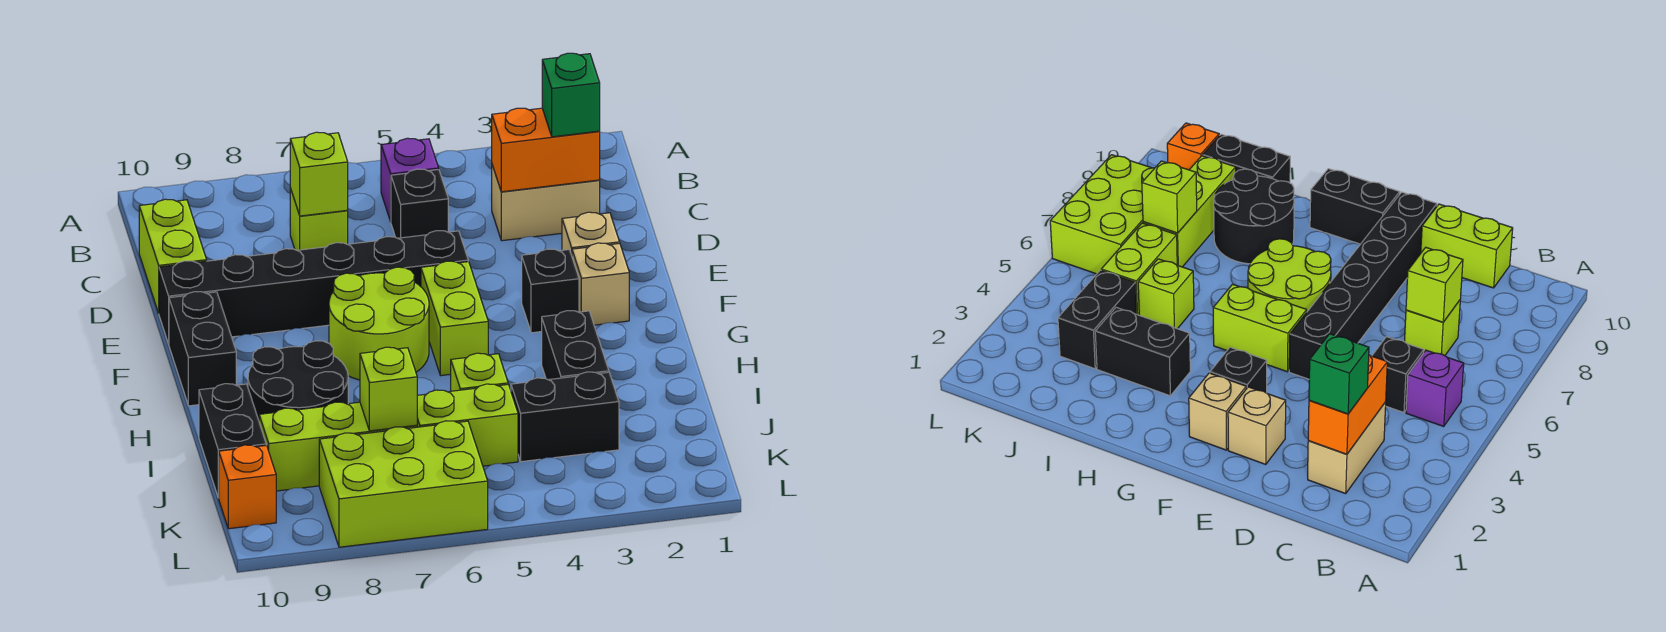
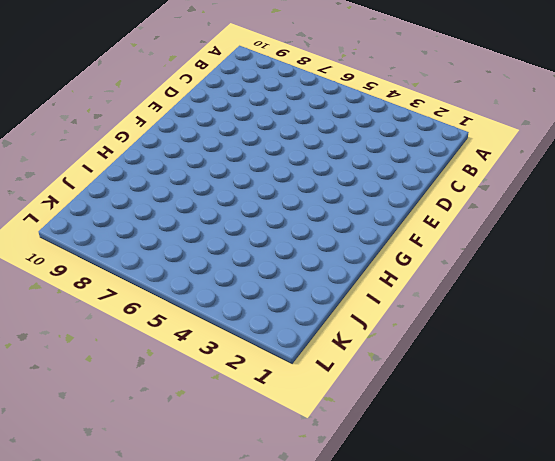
none -> purple brick B5 level 1
none -> tan brick C2:C3 level 1
none -> black brick C5 level 1

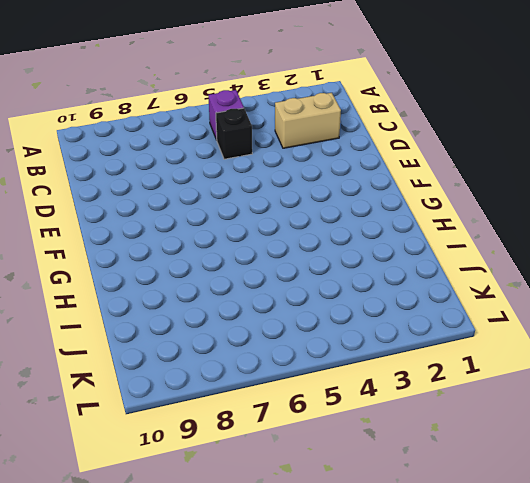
none -> lime brick C7 level 1
none -> lime brick C10:D10 level 1
none -> tan brick E2 level 1

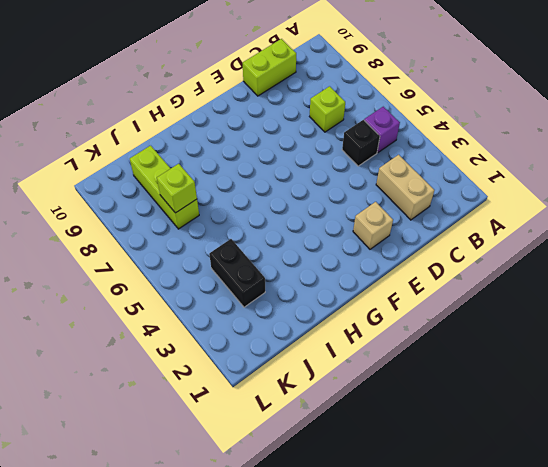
none -> black brick E5:E10 level 1
none -> tan brick F2 level 1
none -> black brick F3 level 1

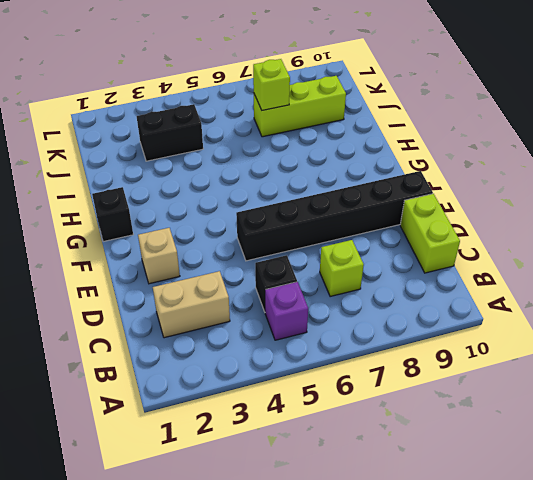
black brick G1 level 1 -> black brick F3 level 1
none -> tan brick F2 level 1
none -> lime brick F5:G5 level 1
none -> lime round brick F6:G7 level 1

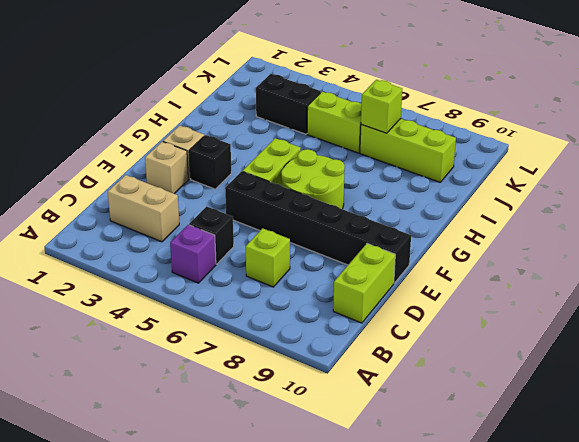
none -> black brick F10:G10 level 1
none -> black brick H3:I3 level 1
none -> black round brick H8:I9 level 1

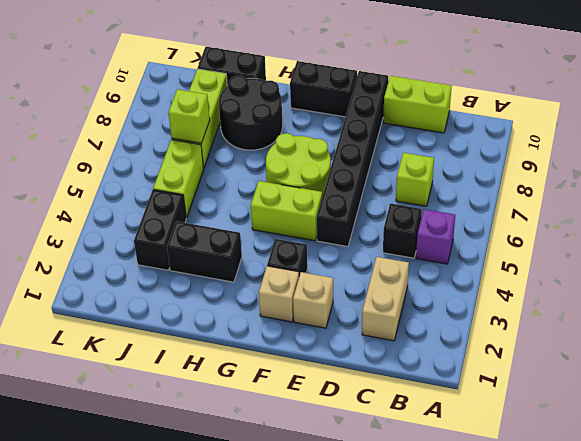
none -> lime brick I5 level 1
none -> lime brick K6:L8 level 1
none -> orange brick K10 level 1

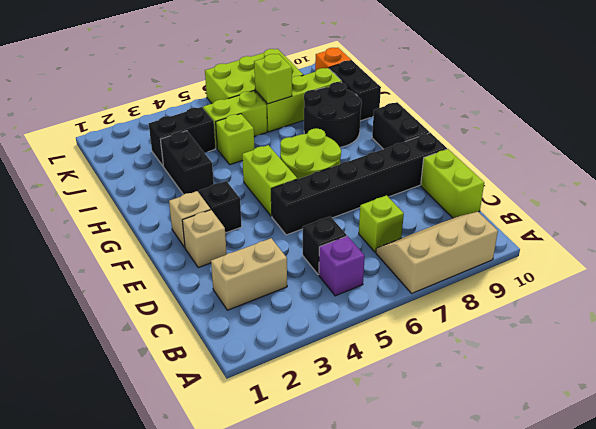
tan slope A7:B9 level 1 top A -> none
none -> orange brick C2:C3 level 2
none -> lime brick C7 level 2
none -> green brick C2 level 3

